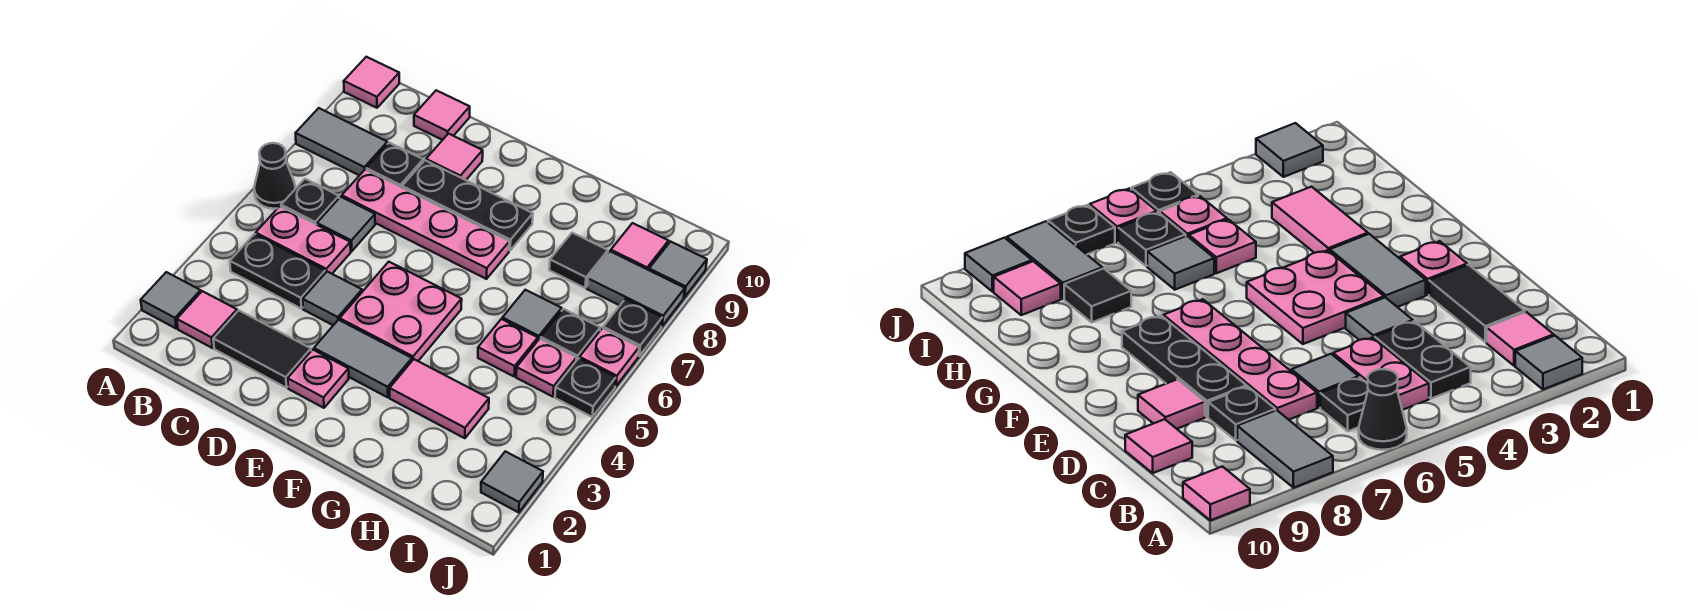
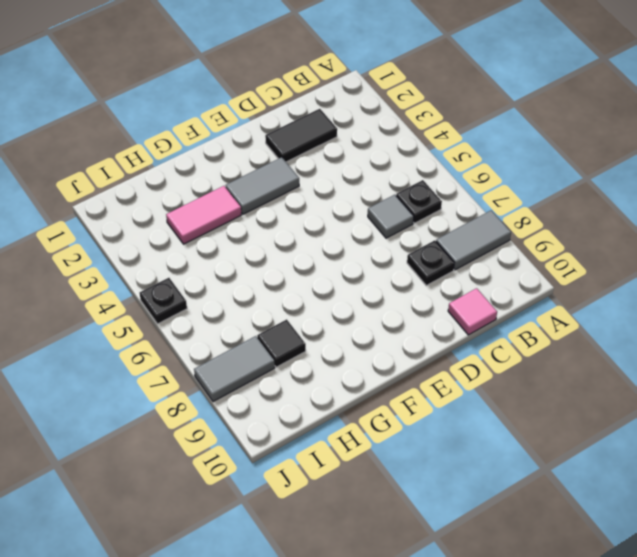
none -> grey tile A2 level 1
none -> black cone A6 level 1
none -> pink tile A10 level 1
none -> pink tile B2 level 1

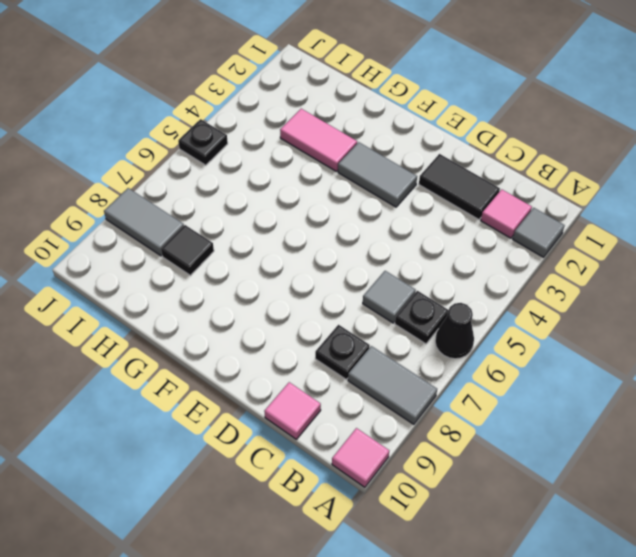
none -> black plate B4:C4 level 1
none -> pink plate B5:C5 level 1
none -> pink plate C7:F7 level 1
none -> grey tile D4 level 1

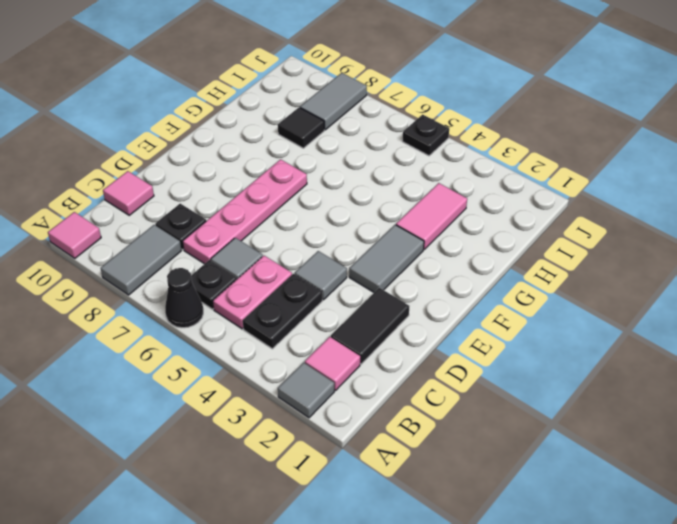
none -> black plate D8:F8 level 1
none -> pink tile D9 level 1
none -> pink plate E2 level 1
none -> pink plate E4:F5 level 1

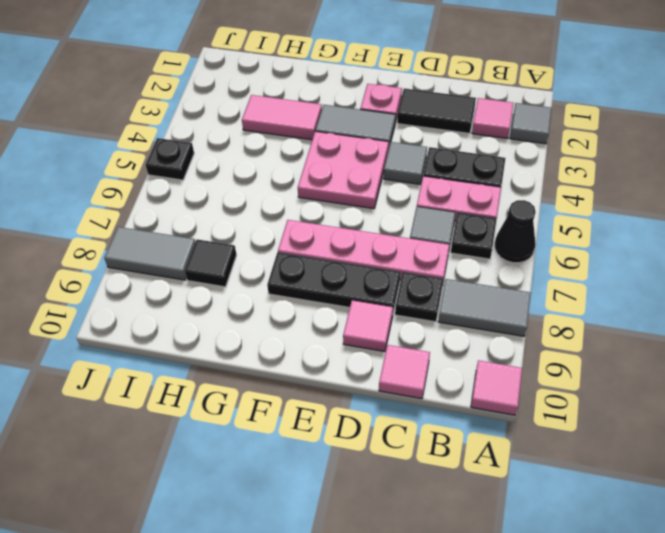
none -> pink plate H5 level 1
none -> grey tile H6 level 1
none -> pink plate I5 level 1
none -> black plate I6 level 1

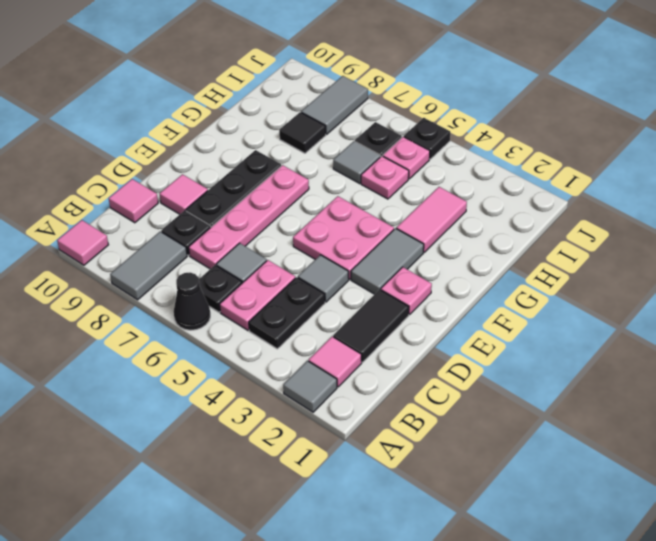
none -> pink tile I9 level 1
none -> grey tile J2 level 1
none -> pink plate J6 level 1
none -> black plate J7 level 1

